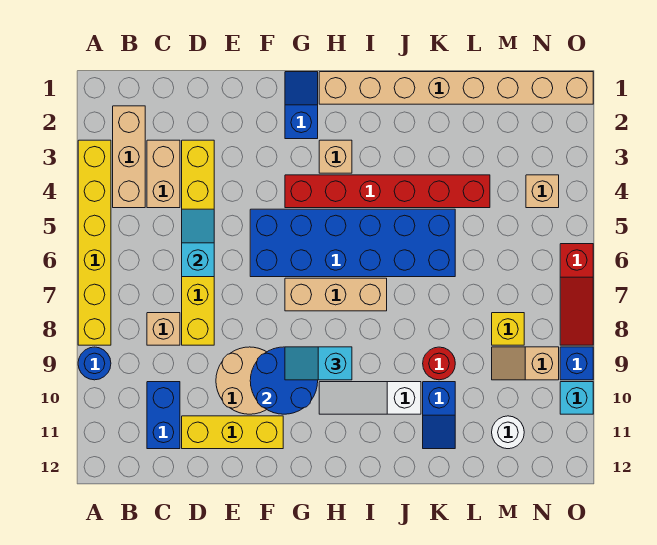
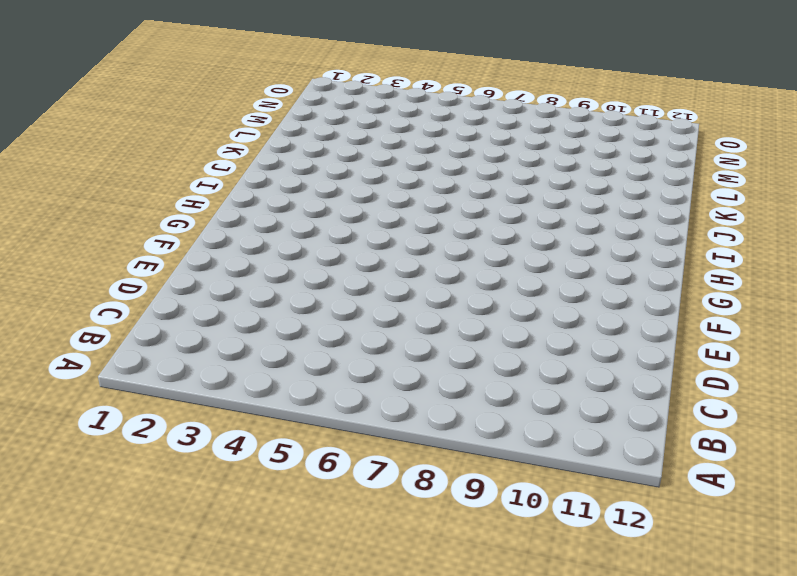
none -> yellow brick A3:A8 level 1
none -> blue round brick A9 level 1
none -> tan brick B2:B4 level 1

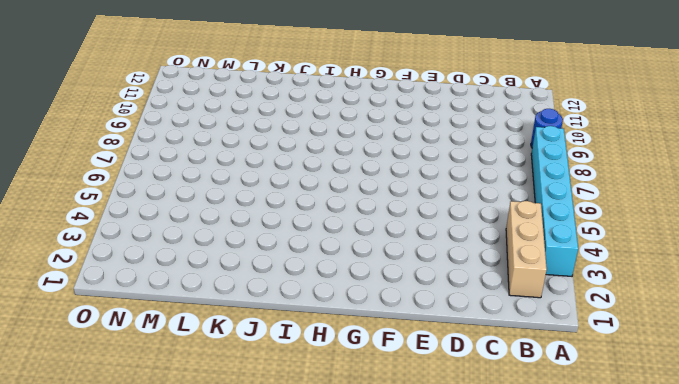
cyan brick A3:A8 level 1 -> yellow brick A3:A8 level 1
none -> tan brick C3:C4 level 1
none -> tan brick C8 level 1
none -> blue brick C10:C11 level 1

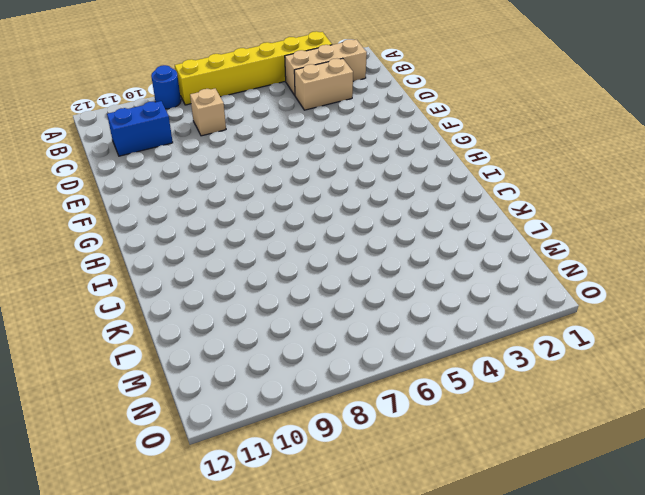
none -> yellow brick D3:D8 level 1
none -> yellow brick D11:F11 level 1
none -> tan round brick E9:F10 level 1

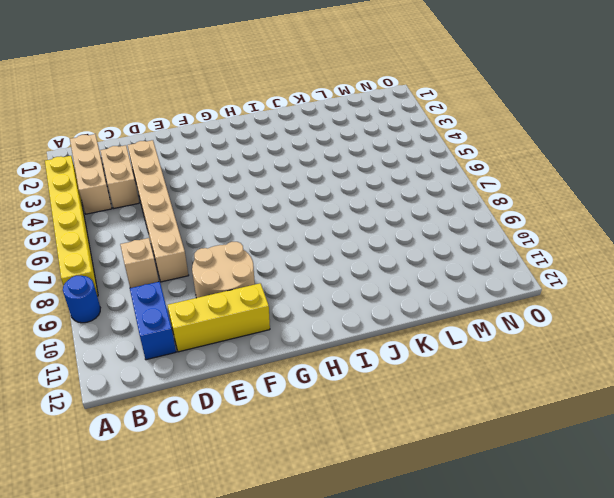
tan brick D3:D8 level 1 -> yellow brick D3:D8 level 1
none -> blue brick F5:K6 level 1
none -> blue slope G1:G2 level 1 top 2
none -> red brick G4:L4 level 1

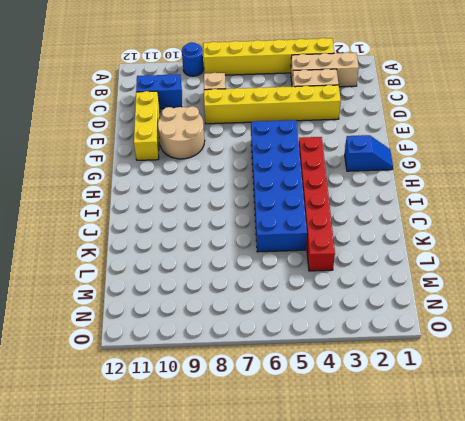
none -> tan brick G7:I7 level 1
none -> tan brick H1:O1 level 1
none -> tan brick H3 level 1

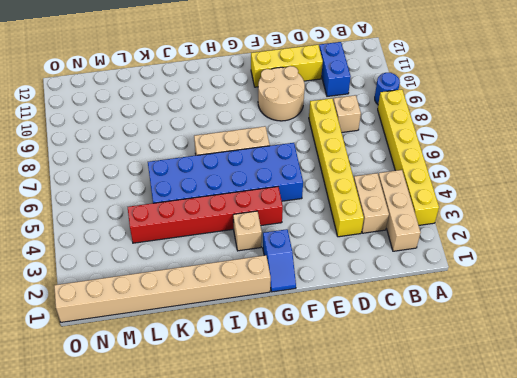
none -> white slope H10:J10 level 1 top J
none -> red round brick K9 level 1
none -> blue slope K10:K11 level 1 top 10

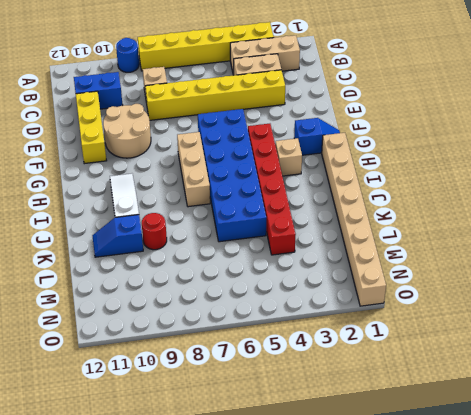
none -> yellow brick M8 level 1
none -> tan slope M9:N9 level 1 top N
none -> white round brick M11 level 1

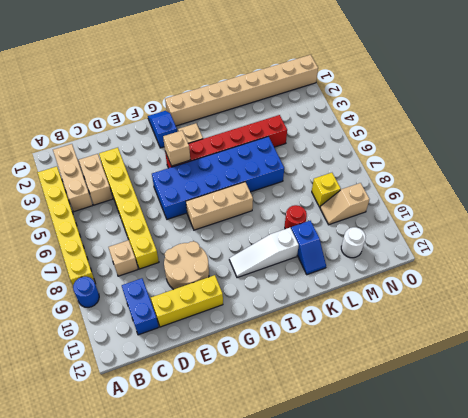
tan brick G4 level 2 -> tan brick N4 level 1
none -> red slope O6:O8 level 1 top 6
none -> blue brick O9 level 1
none -> cyan brick O10 level 1

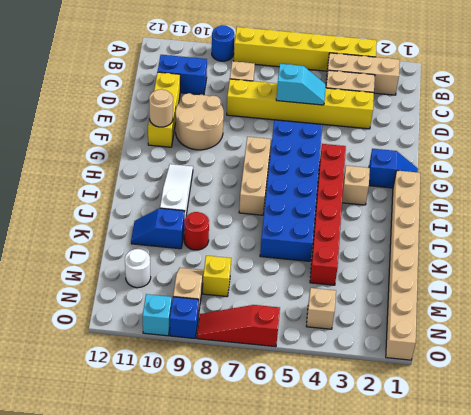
tan round brick F11 level 2 -> none
none -> blue round brick F9:G10 level 2
none -> cyan slope G9:H9 level 3 top H

